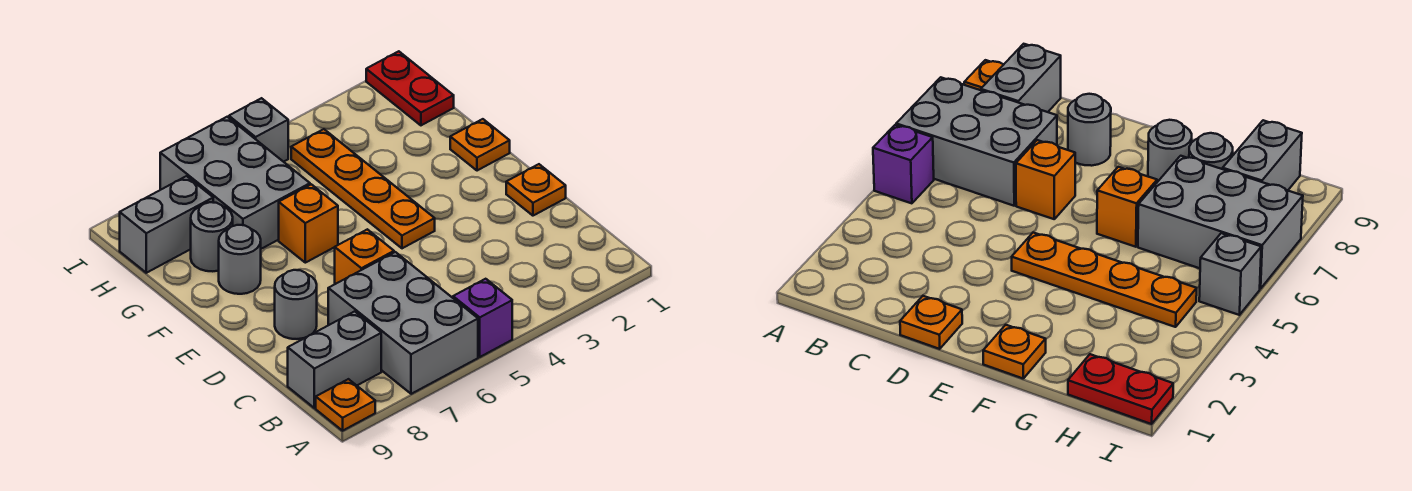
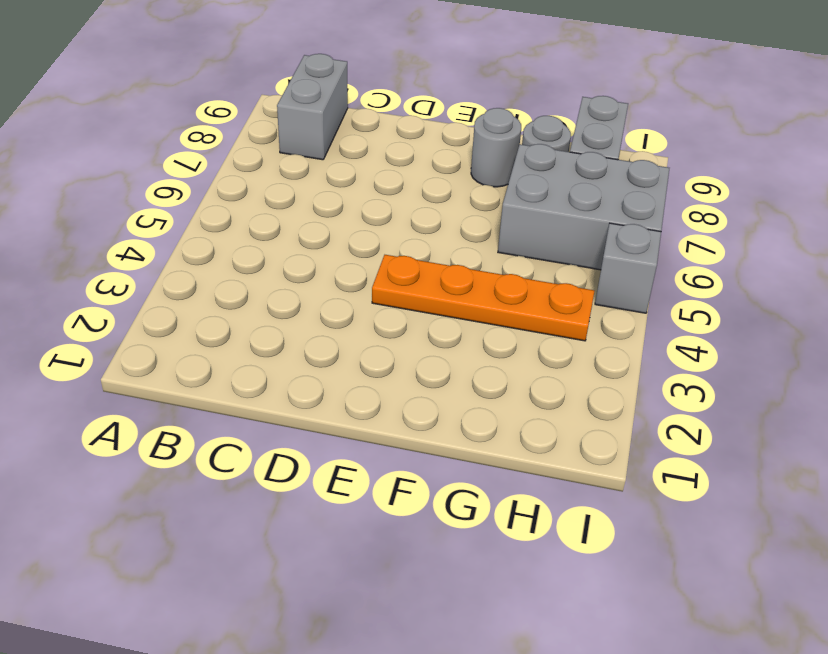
none -> purple brick A5 level 1
none -> grey brick A6:C7 level 1
none -> orange plate A9 level 1

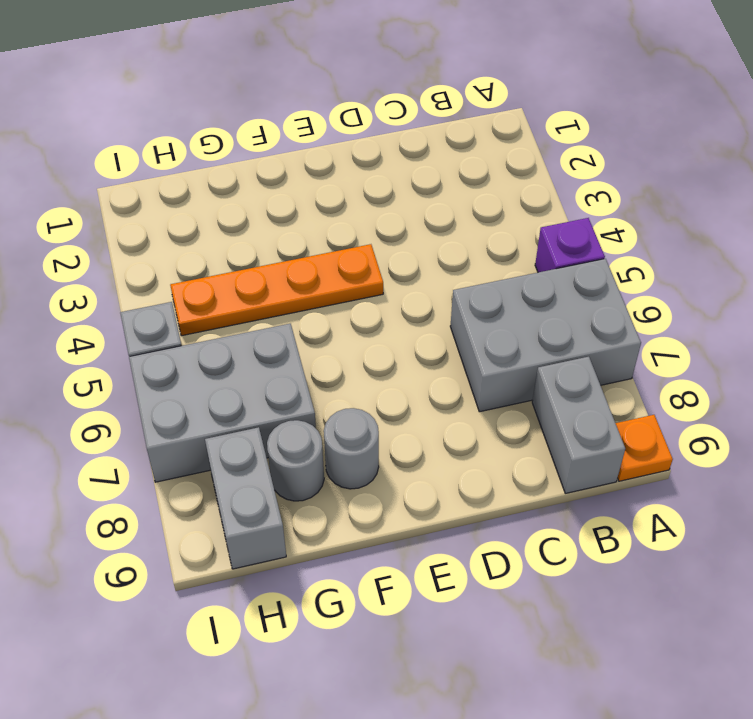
none -> orange plate D1 level 1
none -> orange brick D6 level 1
none -> grey round brick D8 level 1

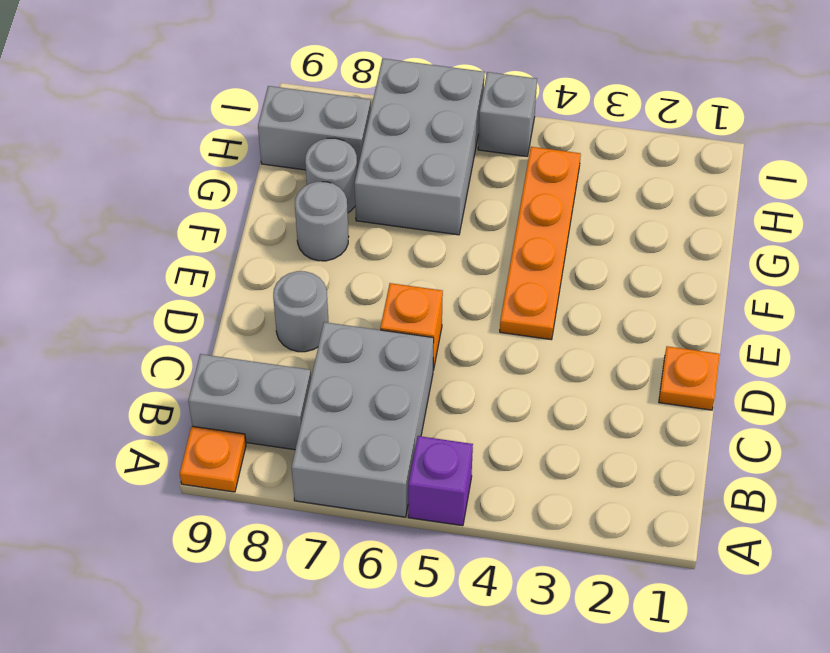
none -> orange plate F1 level 1
none -> orange brick F6 level 1
none -> red plate H1:I1 level 1

